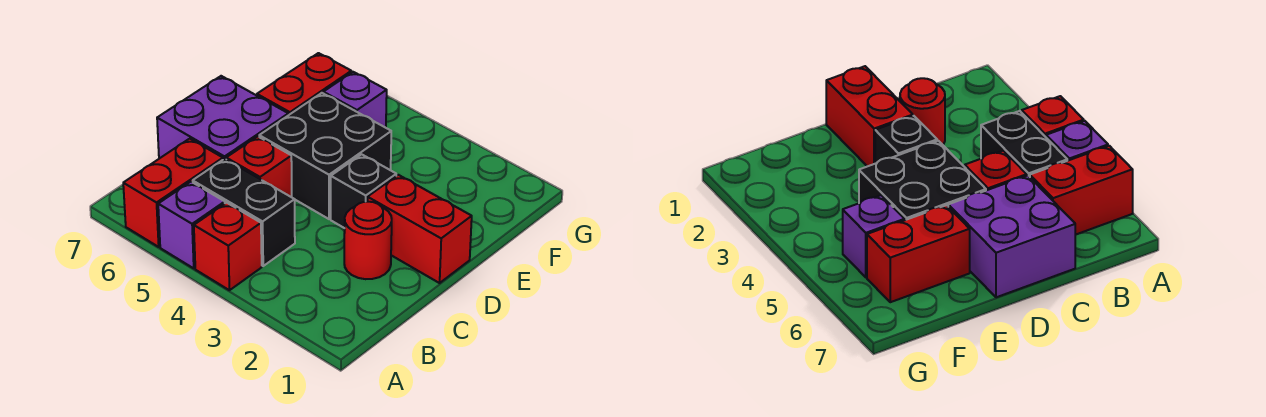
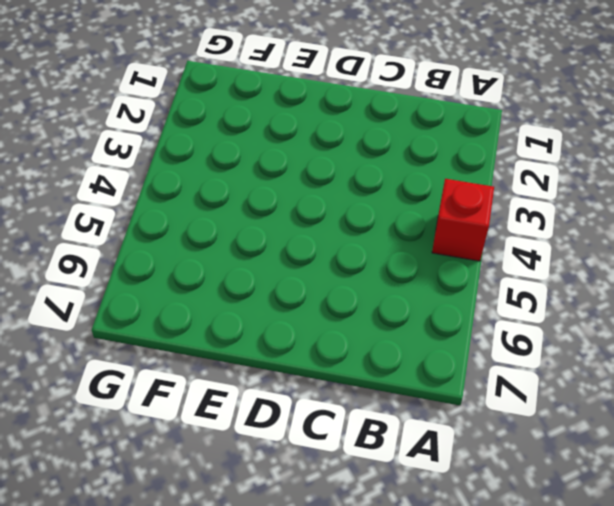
none -> purple brick A5 level 1
none -> red brick A6:B6 level 1
none -> black brick B4:B5 level 1

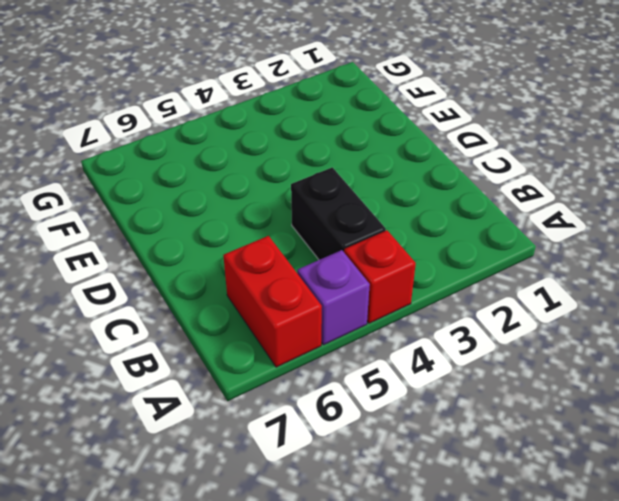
black brick B4:C4 level 1 -> black brick B4:B5 level 1
none -> red round brick C2 level 1
none -> red brick C5 level 1
none -> purple brick C6:D7 level 1

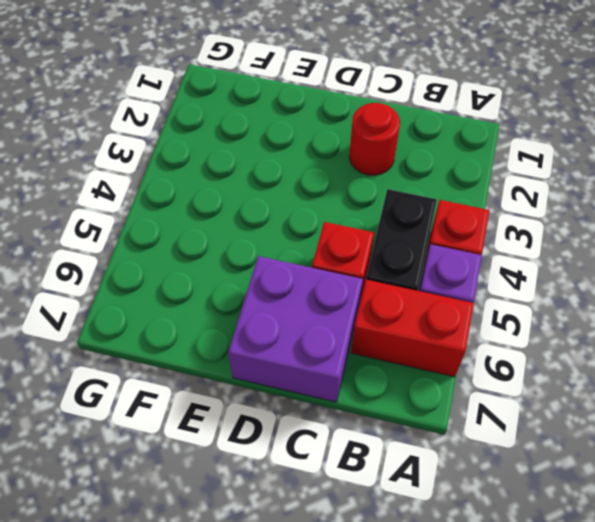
none -> red brick D1:D2 level 1
none -> black brick D3 level 1
none -> black brick D4:E5 level 1

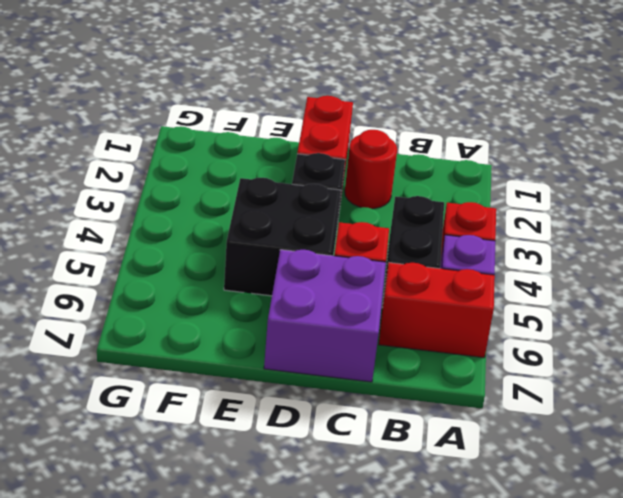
none -> red brick E6:F6 level 1
none -> purple brick F5 level 1

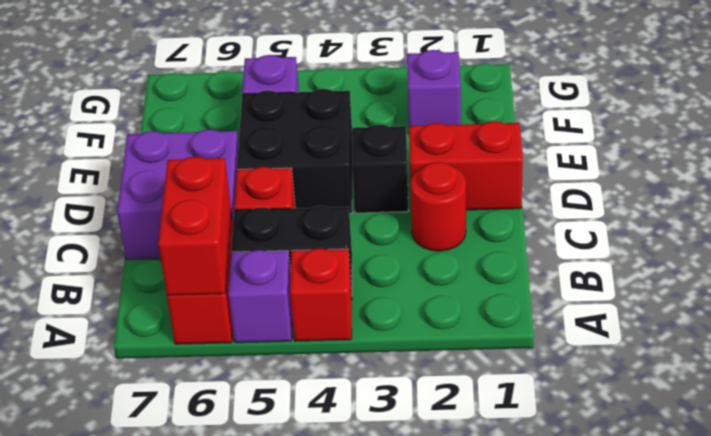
red brick A6:B6 level 2 -> red brick E6:F6 level 1
purple brick F2 level 1 -> none

